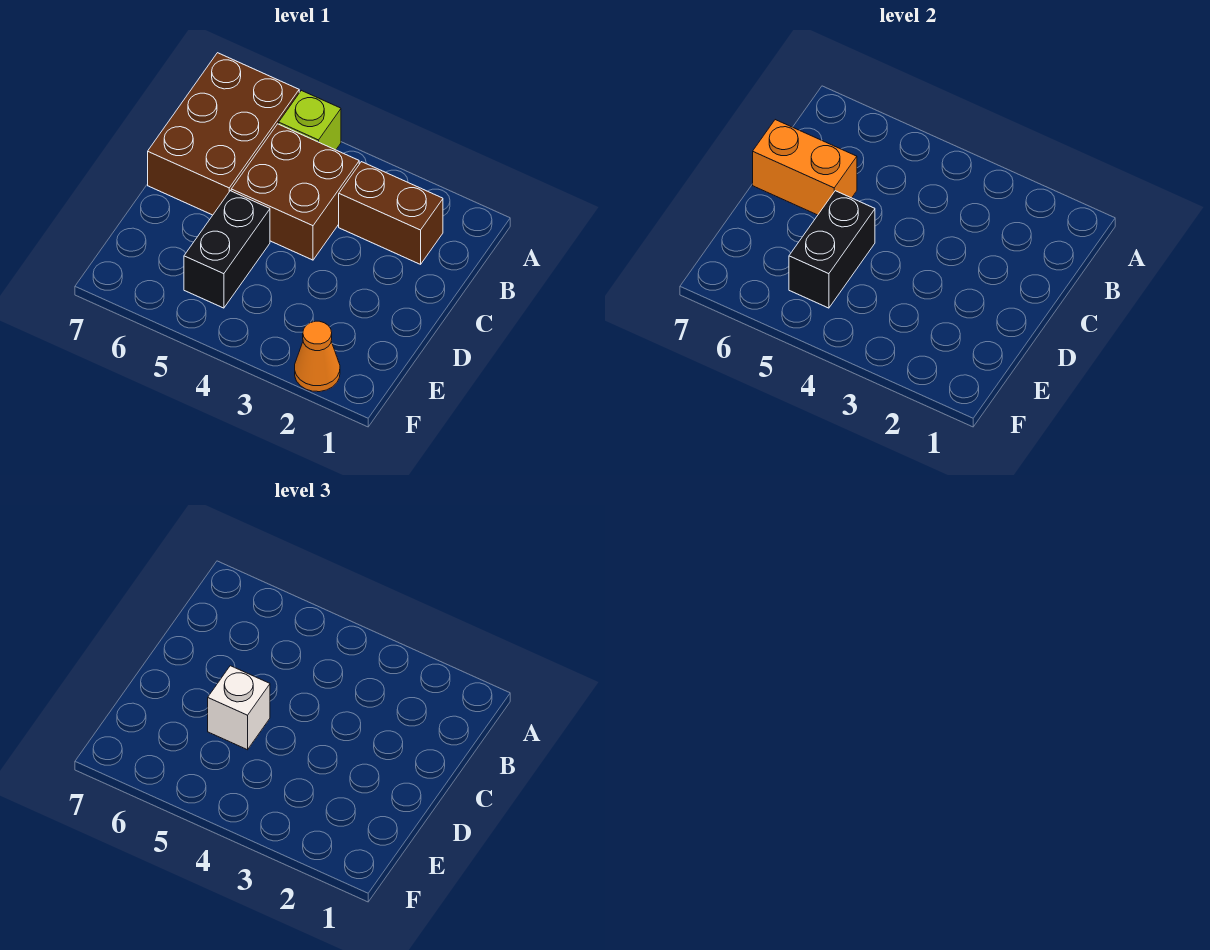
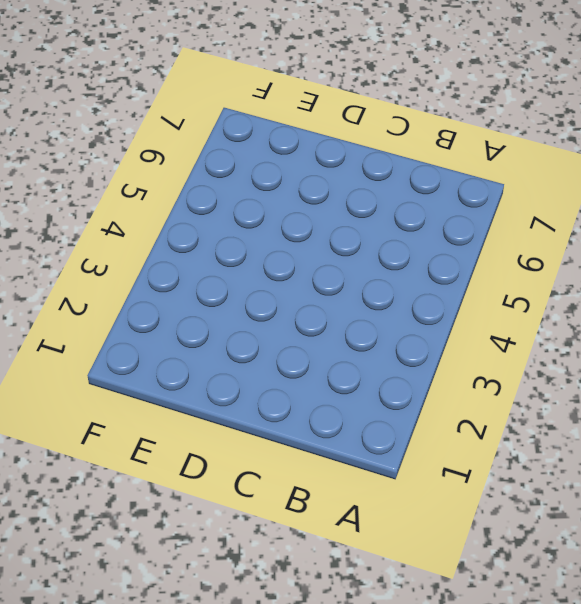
none -> lime brick A5 level 1
none -> brown brick A6:C7 level 1

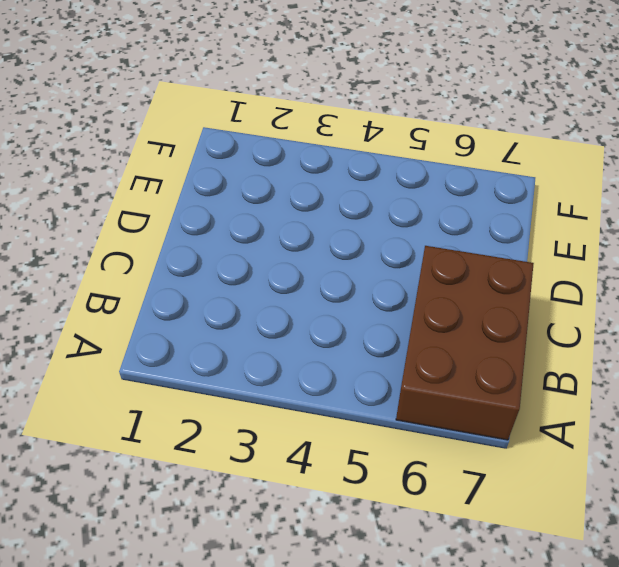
none -> lime brick A5 level 1
none -> brown brick B2:B3 level 1

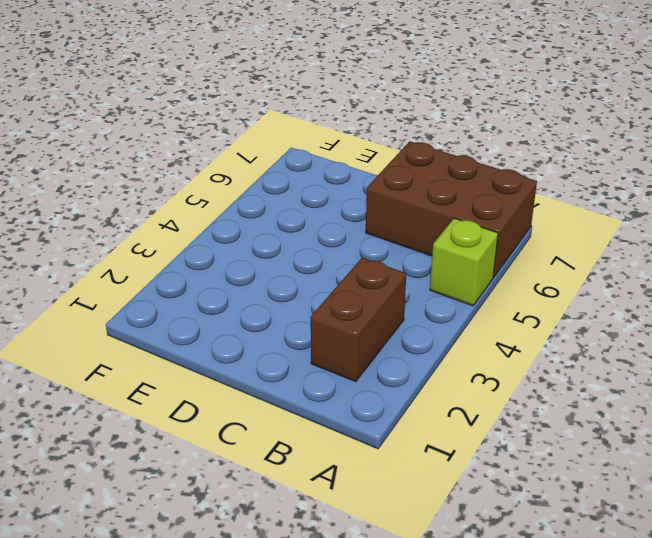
none -> brown brick B4:C5 level 1
none -> black brick D5:E5 level 1

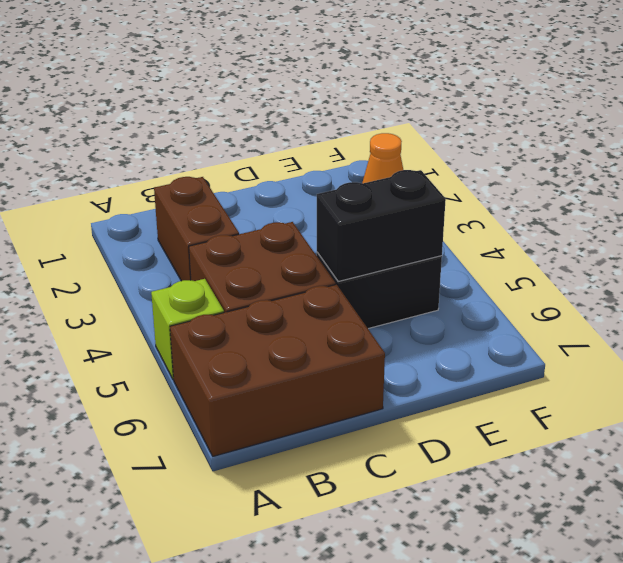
none -> orange brick C6:C7 level 2
none -> white brick D5 level 3

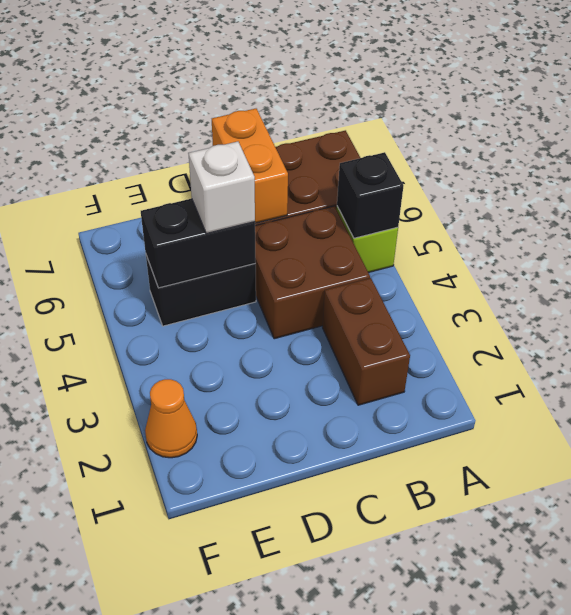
black brick A5 level 2 -> none

